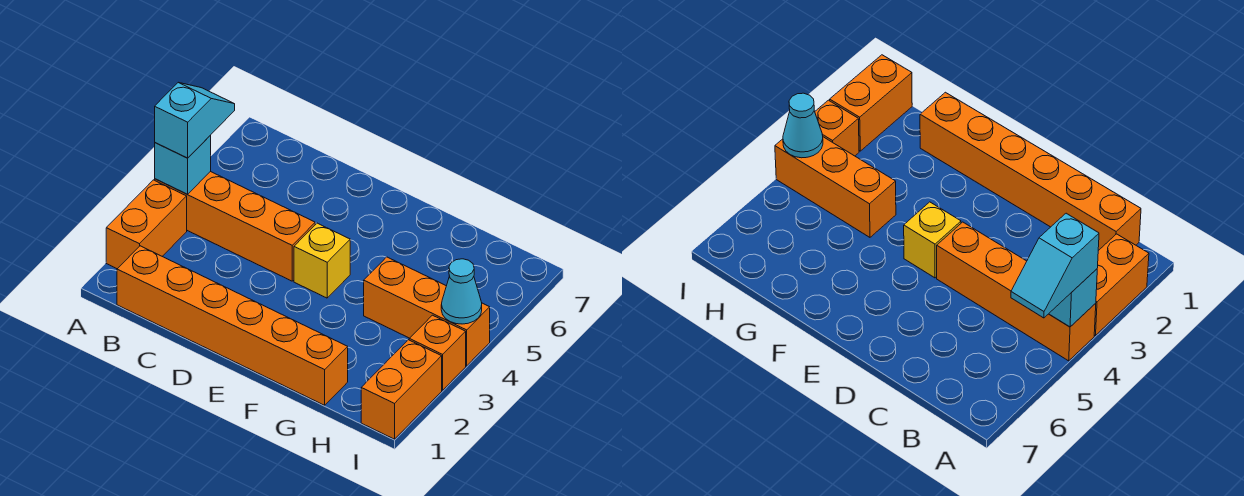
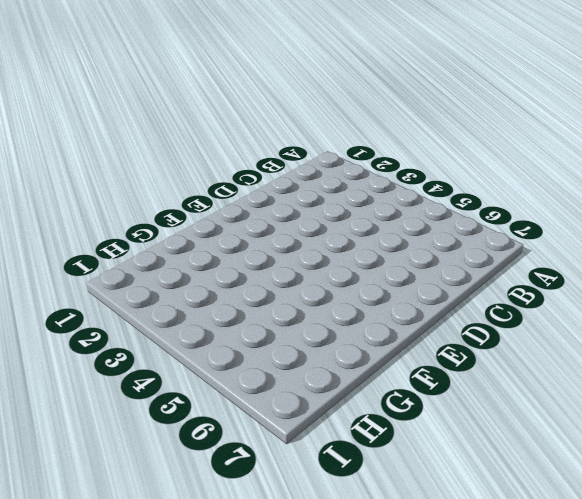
none -> orange brick A2:A3 level 1
none -> orange brick A4:D4 level 1

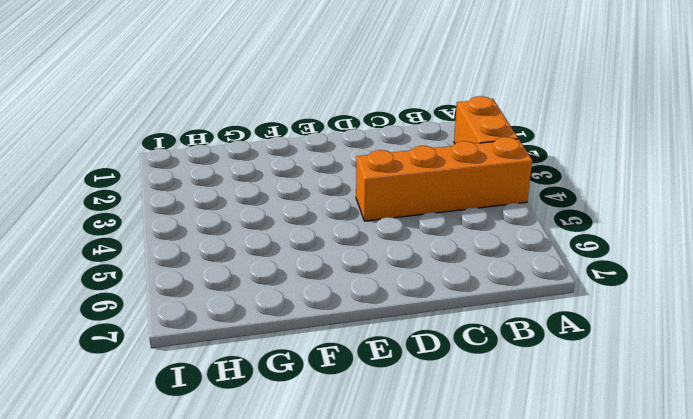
none -> orange brick B1:G1 level 1
none -> yellow brick E4 level 1

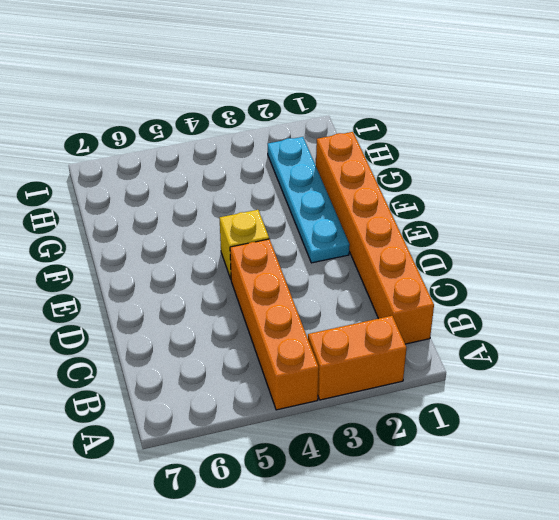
cyan plate E2:H2 level 1 -> none
none -> orange brick G4:I4 level 1
none -> orange brick I1:I2 level 1

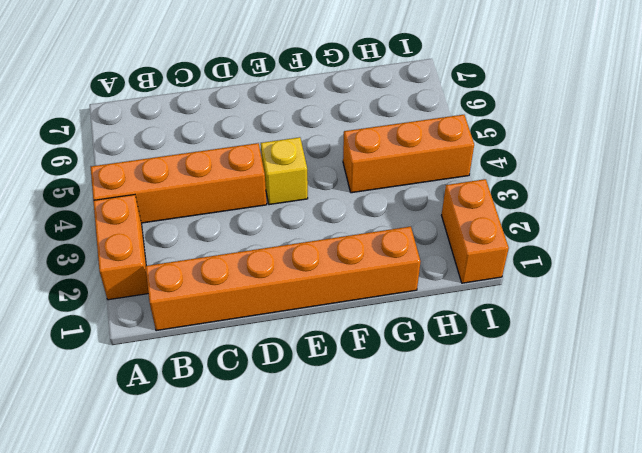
none -> orange brick I3 level 1
none -> cyan brick A4 level 2

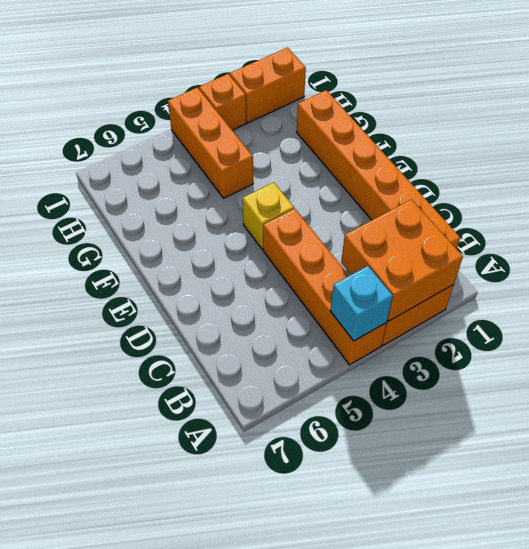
orange brick A2:B3 level 2 -> none
none -> cyan cone I4 level 2
none -> cyan slope A4:A5 level 3 top 4

